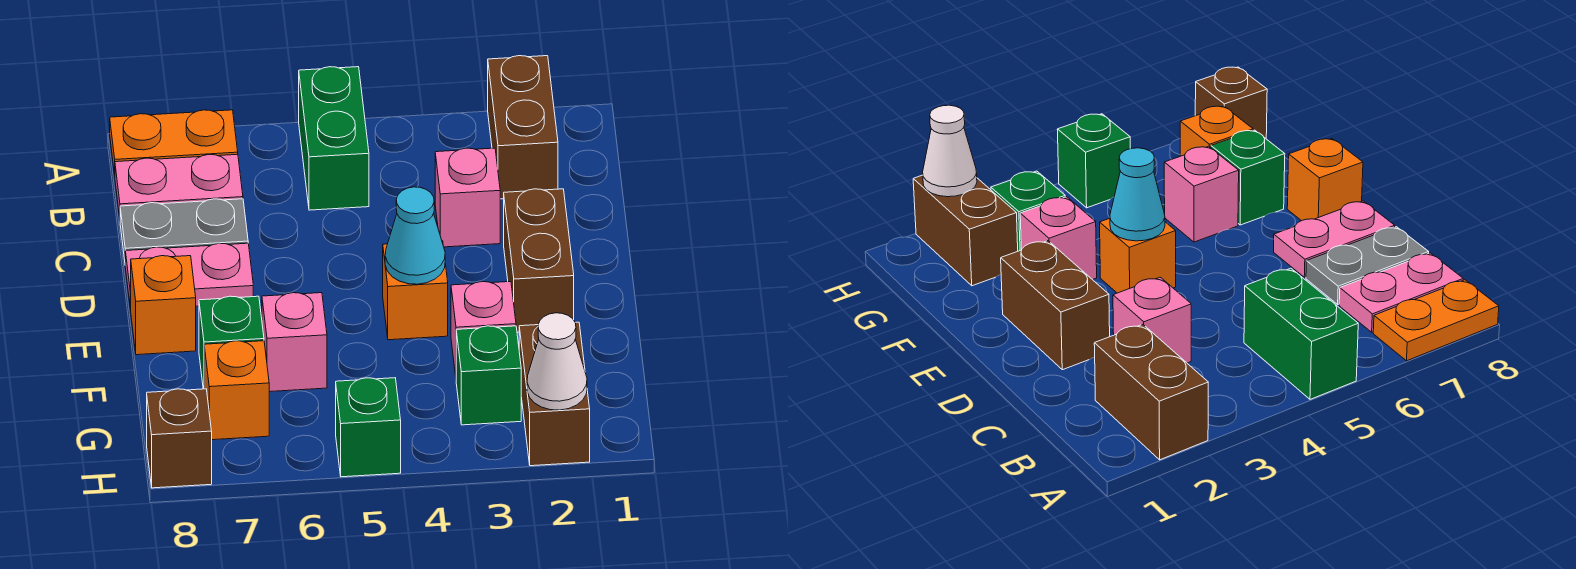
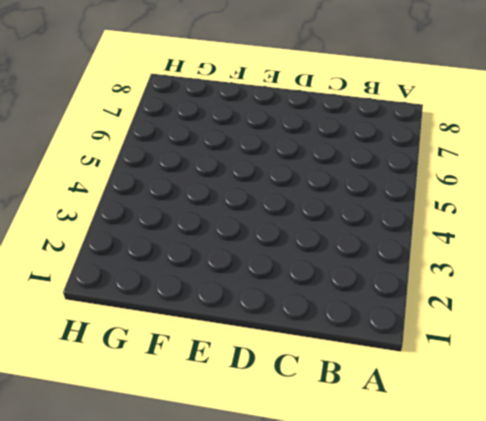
none -> brown brick A2:B2 level 1
none -> green brick A5:B5 level 1
none -> orange plate A7:A8 level 1

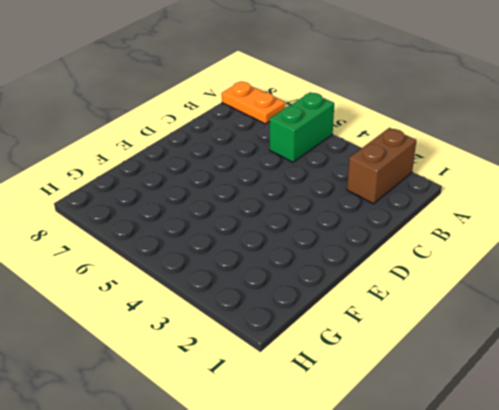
none -> pink plate B7:B8 level 1
none -> pink brick C3 level 1
none -> grey plate C7:C8 level 1

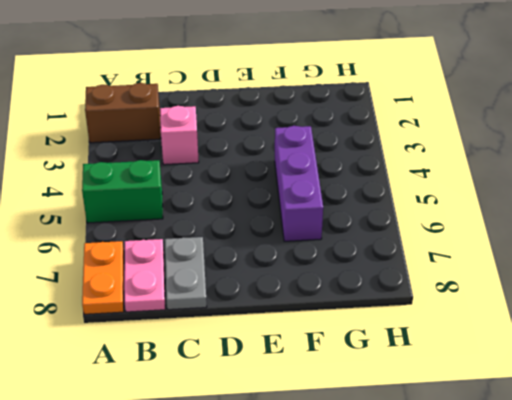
purple brick F4:F6 level 1 -> pink brick F6 level 1
none -> brown brick D2:E2 level 1
none -> pink plate D7:D8 level 1
none -> orange brick E4 level 1

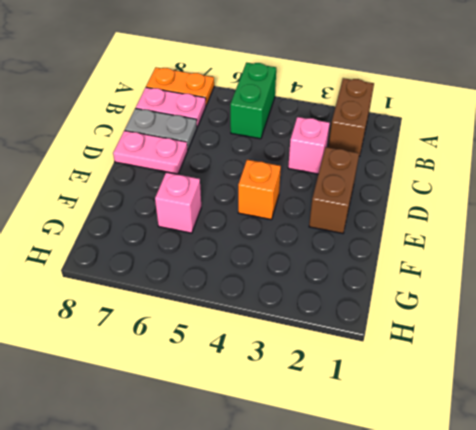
none -> orange brick E8 level 1
none -> pink brick F3 level 1
none -> green brick F7 level 1

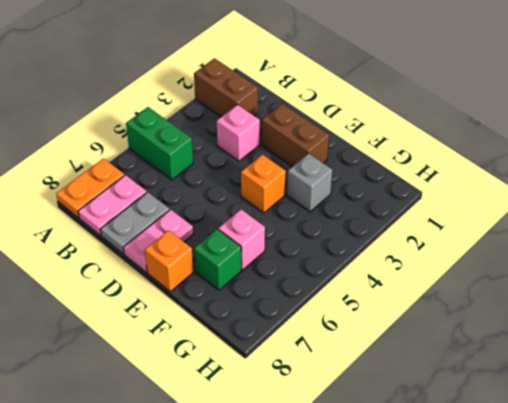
grey brick F3 level 1 -> pink brick F3 level 1
none -> brown brick G2:H2 level 1
none -> green brick G3 level 1
none -> orange brick G7 level 1

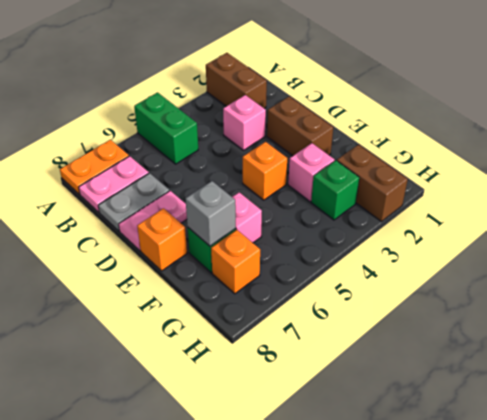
grey brick F7 level 2 -> none
none -> green brick H5 level 1
none -> brown brick H8 level 1
none -> cyan cone E4 level 2

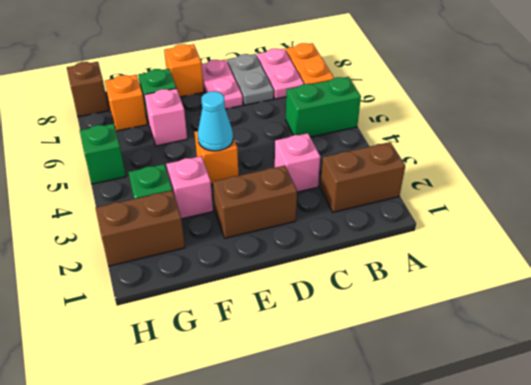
none -> white cone H2 level 2

